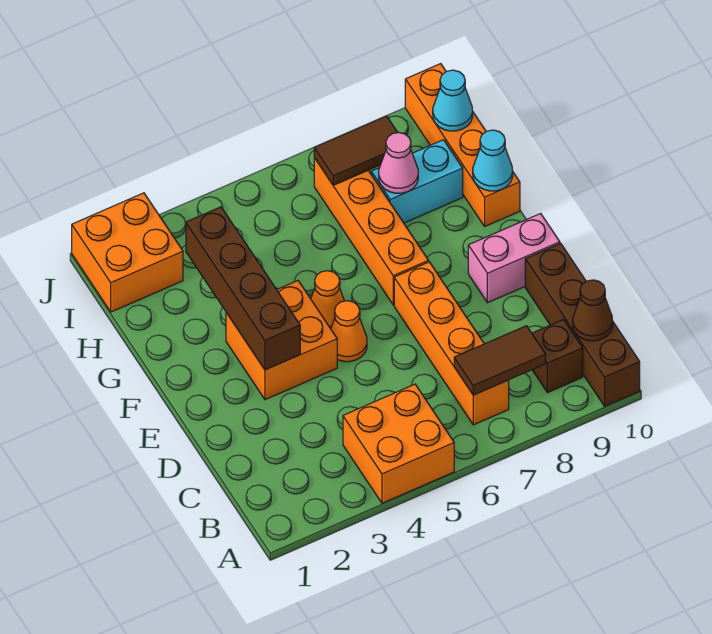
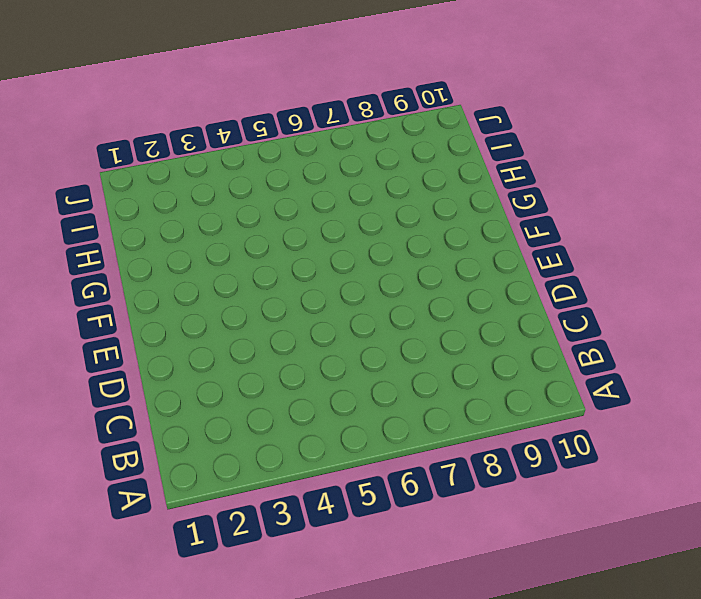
none -> orange brick A4:B5 level 1
none -> brown brick A10:D10 level 1
none -> orange brick B7:E7 level 1

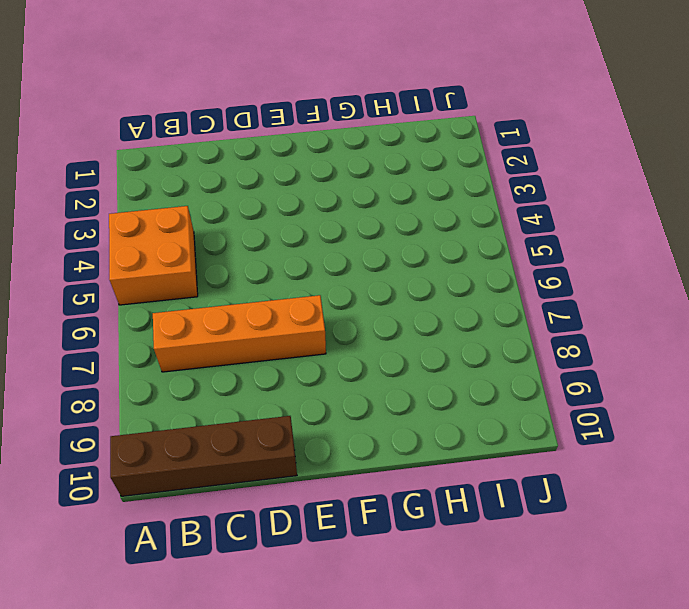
none -> brown brick B9 level 1
none -> orange brick E3:F4 level 1
none -> orange cone E5 level 1

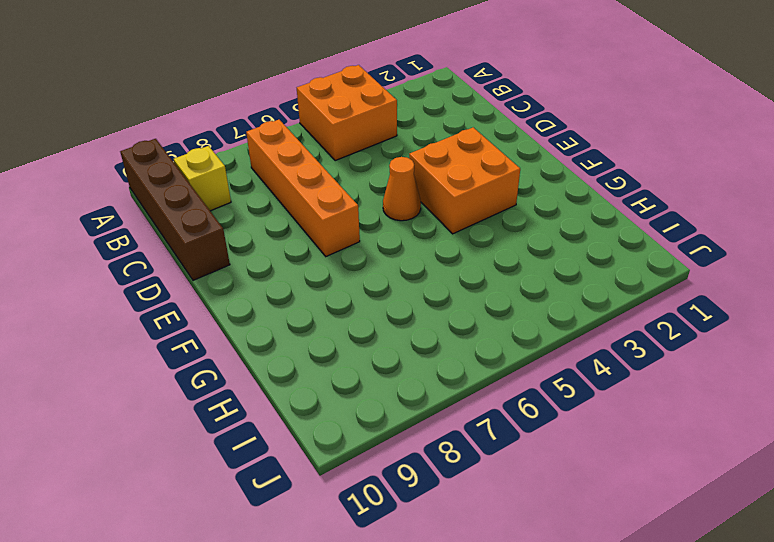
yellow brick B9 level 1 -> brown brick B9 level 1
none -> pink brick E9:E10 level 1
none -> orange cone F5 level 1
none -> orange brick F7:I7 level 1

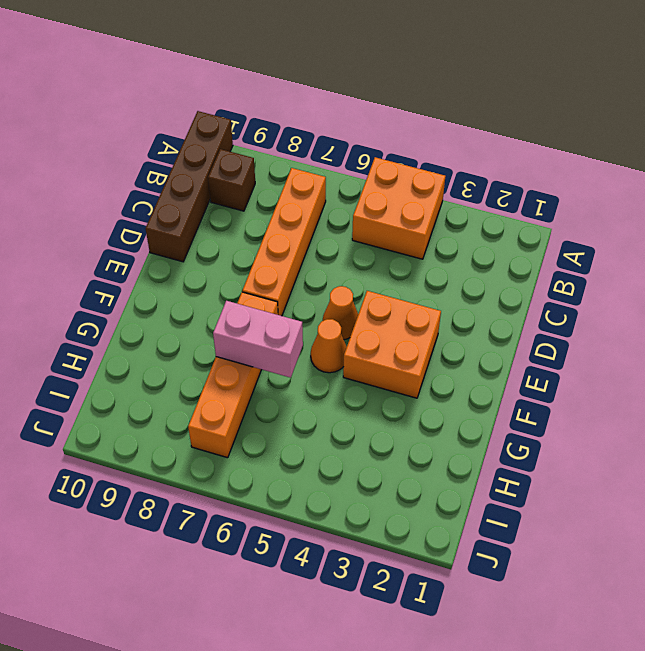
pink brick G6:G7 level 2 -> pink brick E9:E10 level 1
none -> orange brick G10:J10 level 1
none -> cyan brick H8:H9 level 1
none -> orange brick I1:J2 level 1

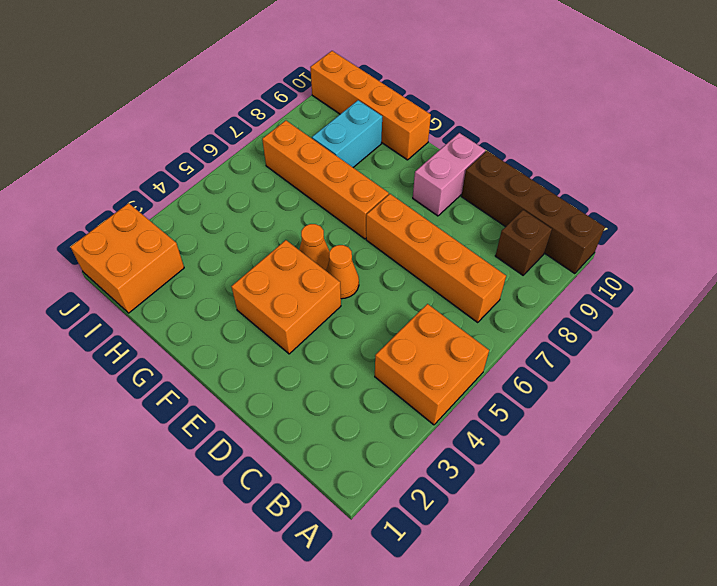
none -> brown tile B7:B8 level 2
none -> brown cone B10 level 2
none -> brown brick E3:H3 level 2

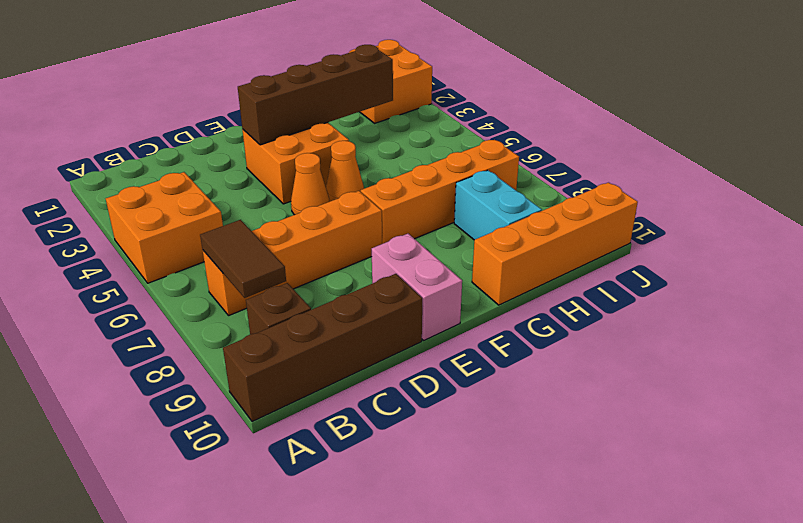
none -> brown cone B10 level 2
none -> cyan cone G10 level 2
none -> pink cone H8 level 2

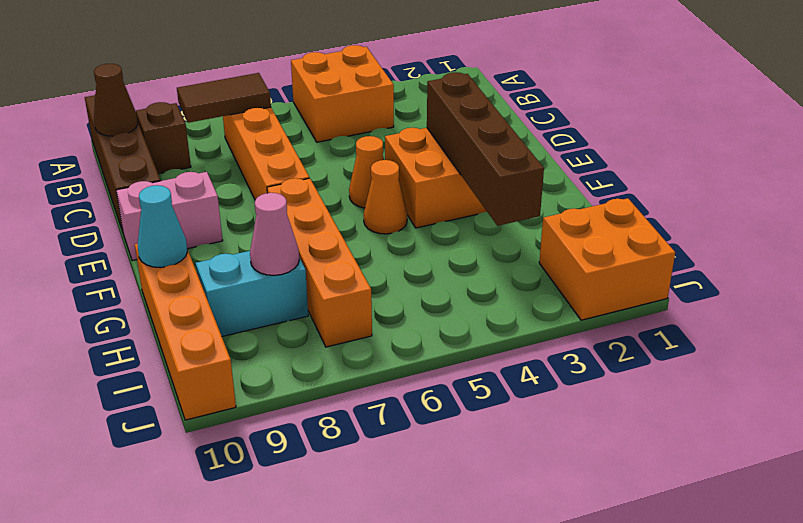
none -> brown tile I7:I8 level 2
none -> cyan cone I10 level 2

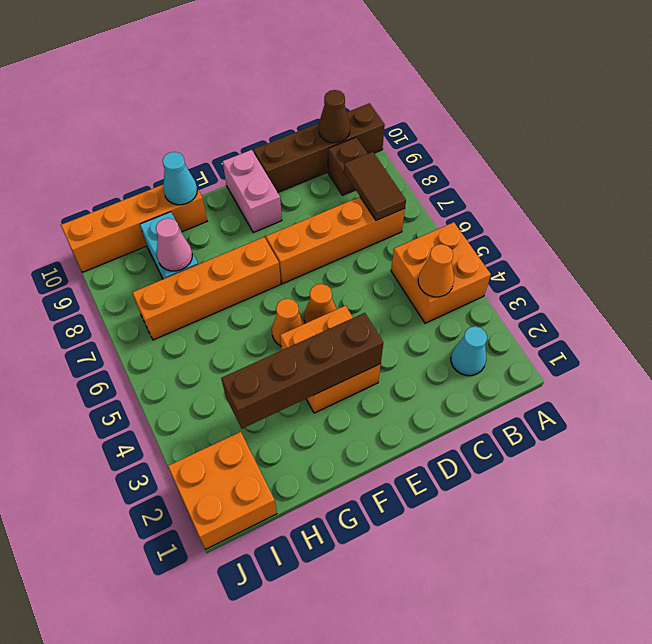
cyan cone B2 level 1 -> cyan cone I10 level 2
orange cone B4 level 2 -> none
none -> brown tile I7:I8 level 2

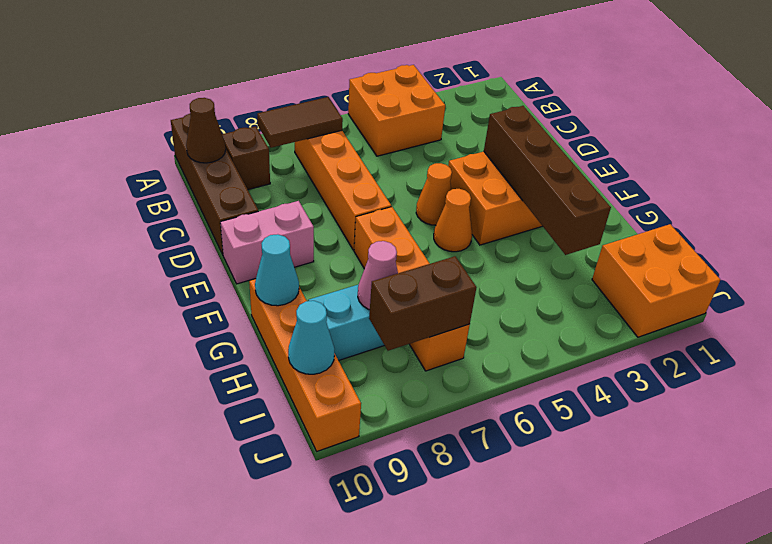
brown brick I7:I8 level 2 -> brown tile I7:I8 level 2

